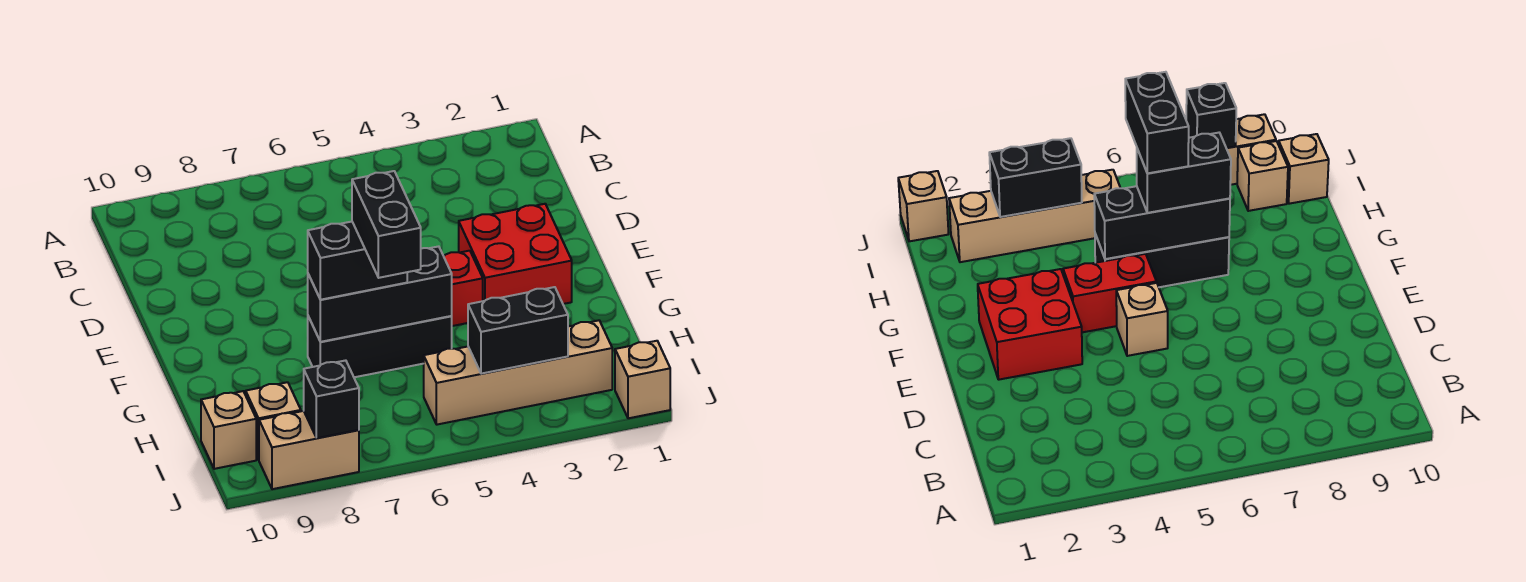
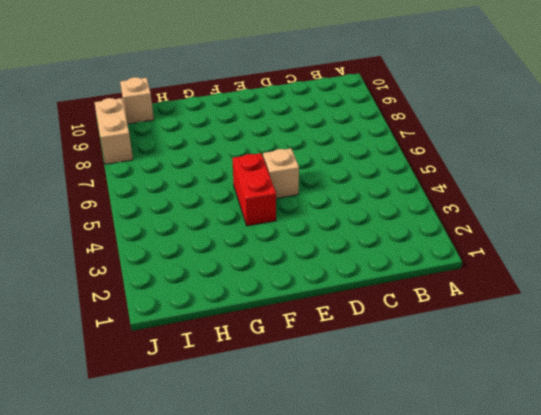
none -> red brick E2:F3 level 1
none -> black brick G5:G7 level 1
none -> tan brick I2:I5 level 1

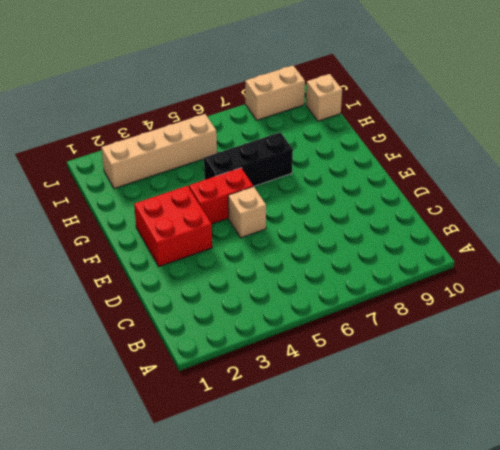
none -> tan brick I9 level 1
none -> tan brick J1 level 1
none -> black brick G5:G7 level 2

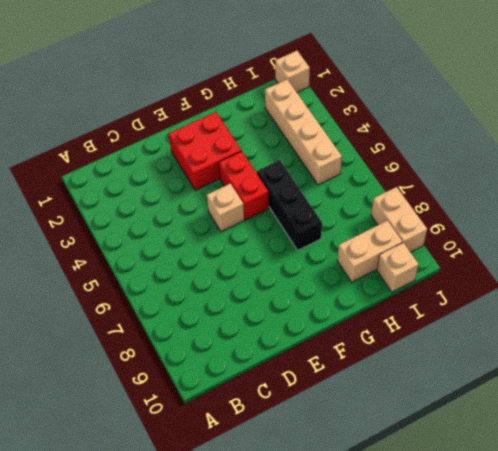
tan brick H9:I9 level 1 -> tan brick I9 level 1
none -> black brick G5:G7 level 2
none -> black brick I3:I4 level 2
none -> black brick J8 level 2

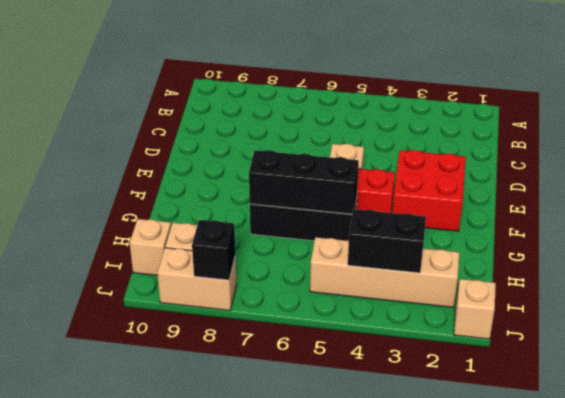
none -> black brick G6:G7 level 3
none -> black brick G6:H6 level 4

